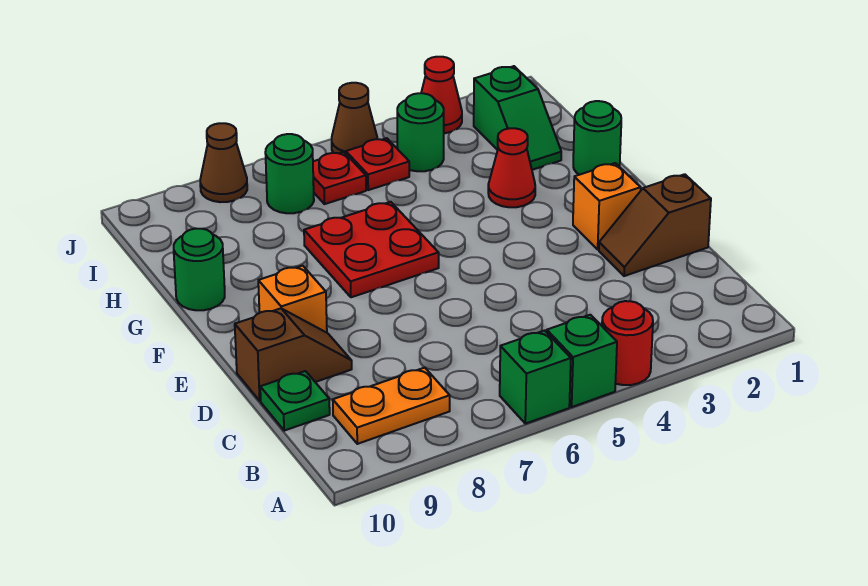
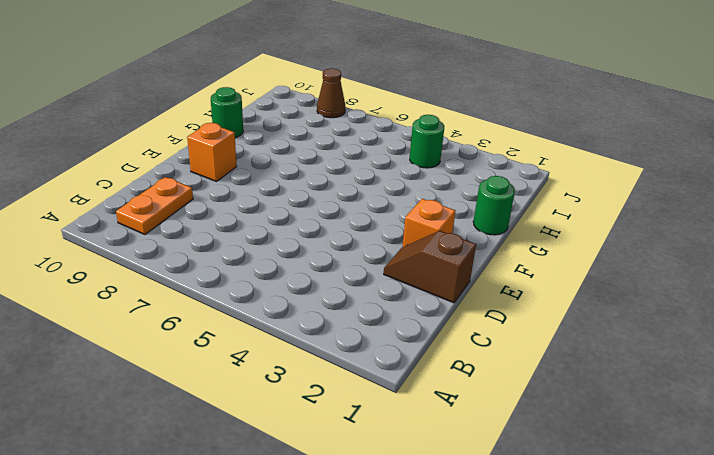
orange plate B9:C9 level 1 -> orange plate B8:B9 level 1
none -> red round brick A4 level 1
none -> green brick A5 level 1
none -> green brick A6 level 1

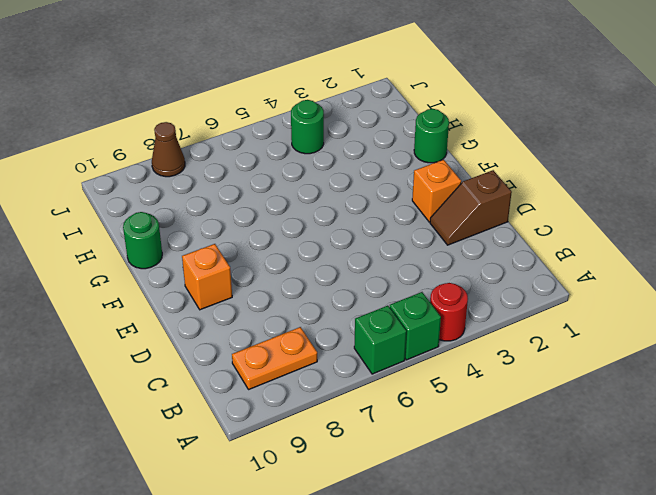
none -> green plate C10 level 1
none -> brown slope D9:D10 level 1 top 10
none -> red plate F6:G7 level 1

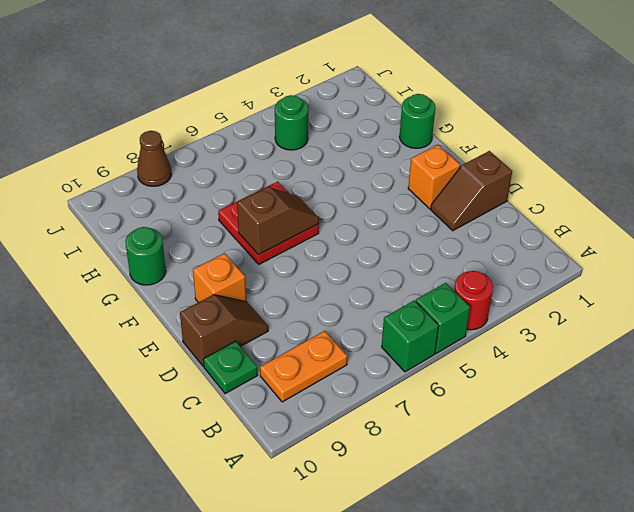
brown slope F6:F7 level 2 top 7 -> none
none -> red cone G3 level 1
none -> green slope H2:I2 level 1 top I
none -> red plate I5 level 1

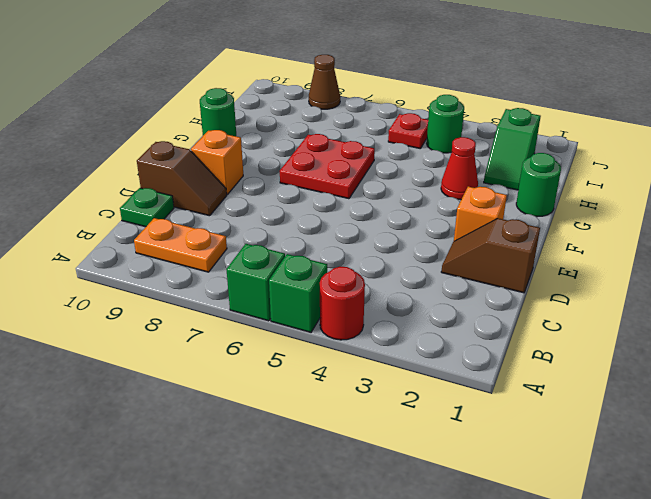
none -> red plate I6 level 1
none -> green round brick I7 level 1
none -> red cone J3 level 1

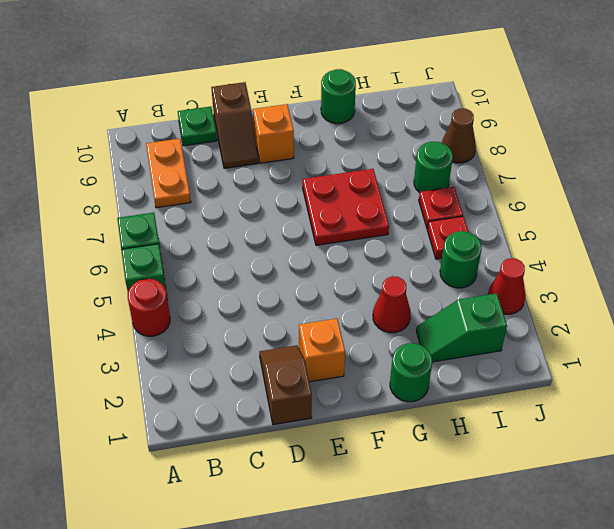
none -> brown cone J5 level 1

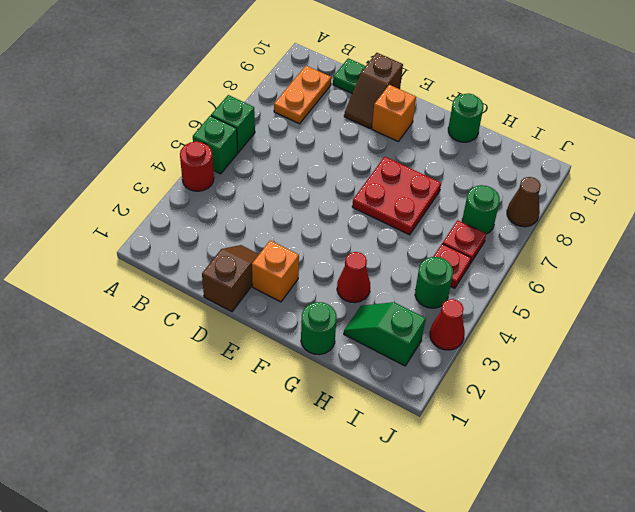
none -> brown cone J5 level 1

